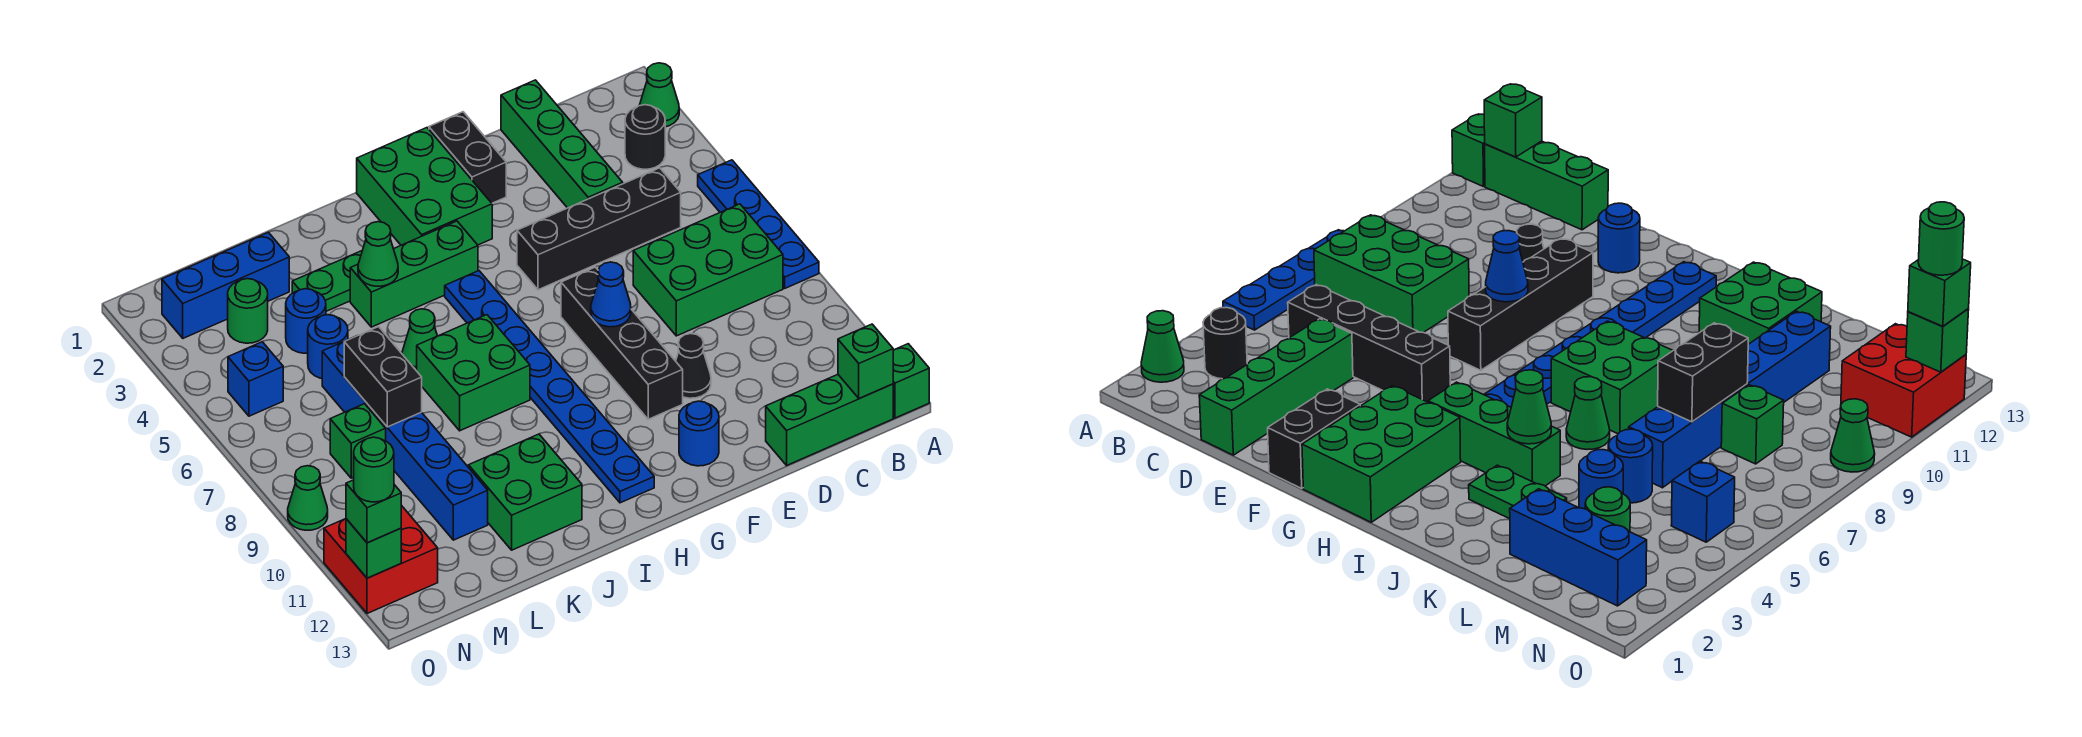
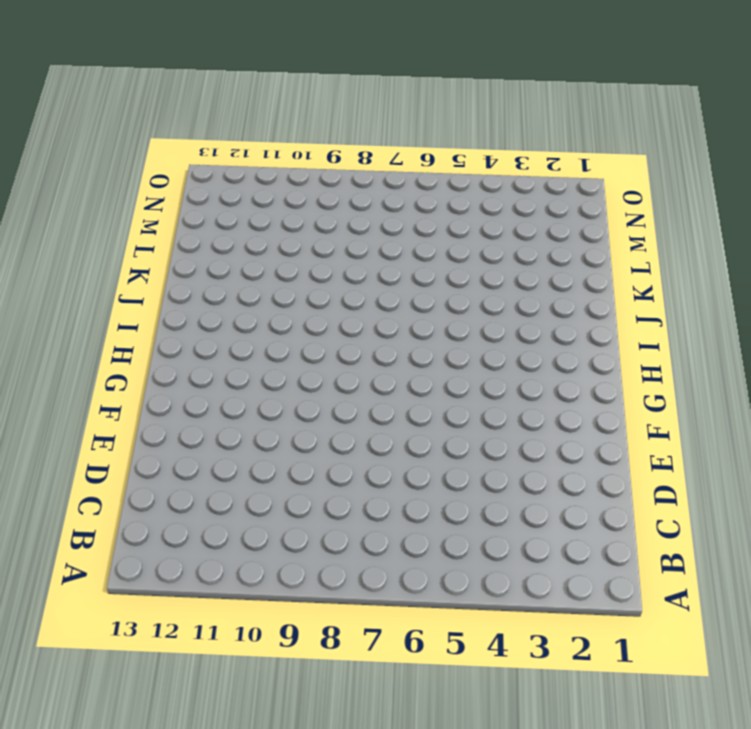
none -> green cone A2 level 1
none -> blue plate A5:A8 level 1
none -> green brick A13 level 1
none -> black round brick B3 level 1

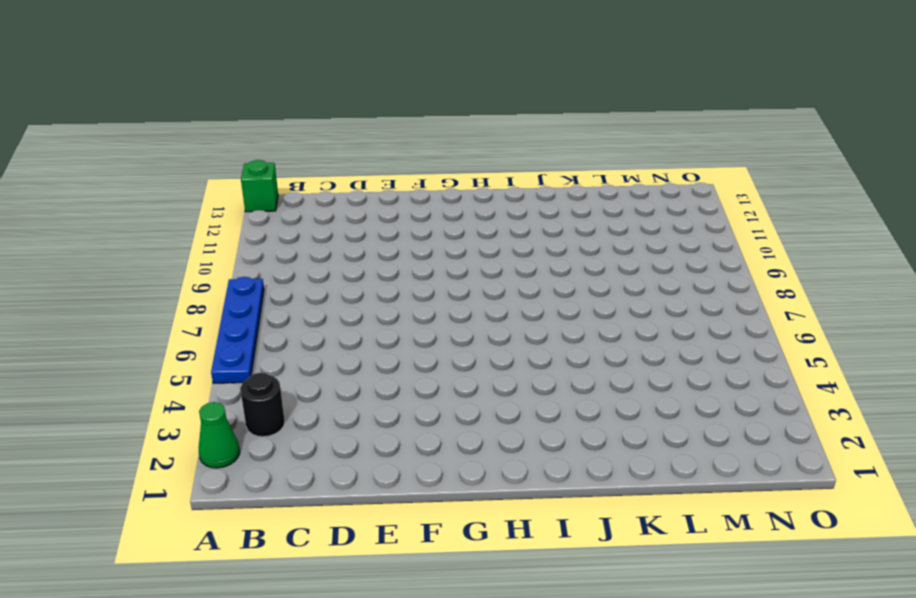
none -> green brick B7:D8 level 1
none -> green brick B13:D13 level 1
none -> black brick C5:F5 level 1
none -> green brick D1:D4 level 1

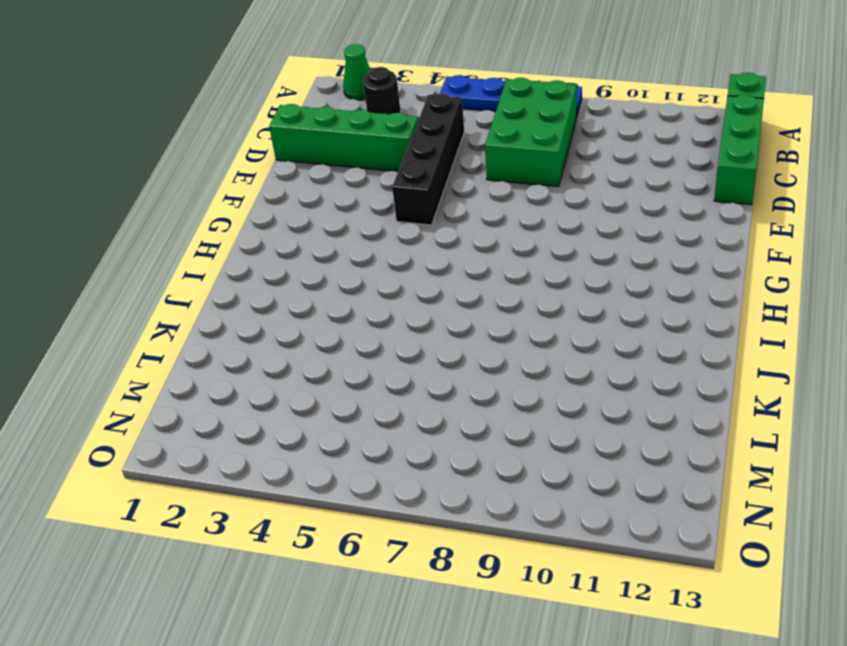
none -> black cone E10 level 1
none -> black brick F1:F2 level 1
none -> black brick F7:F10 level 1
none -> blue round brick F12 level 1

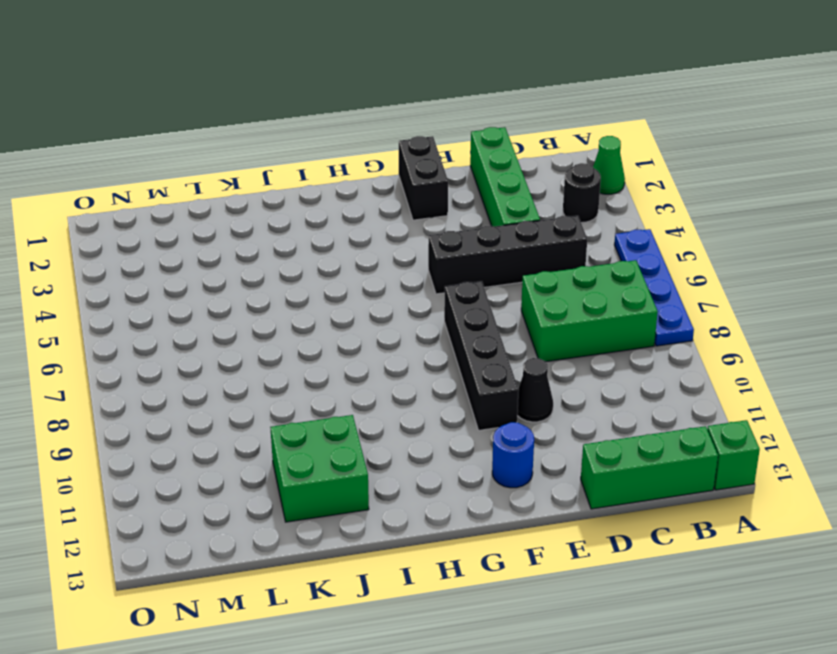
none -> green brick G1:H3 level 1
none -> green brick H4:J4 level 1
none -> blue plate H5:H12 level 1
none -> green brick I7:J8 level 1

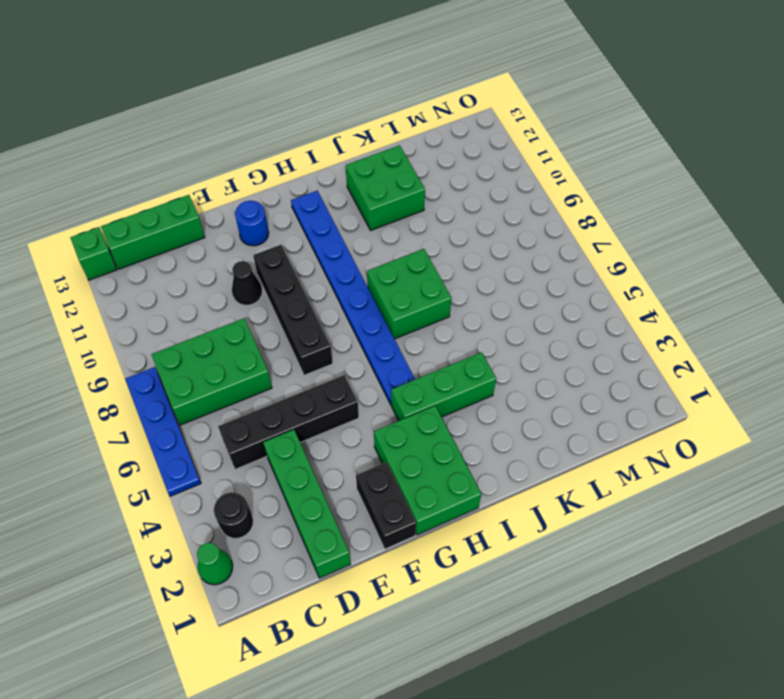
none -> green plate J3:K3 level 1
none -> green cone J6 level 1
none -> blue brick L2:N2 level 1
none -> blue round brick L4 level 1

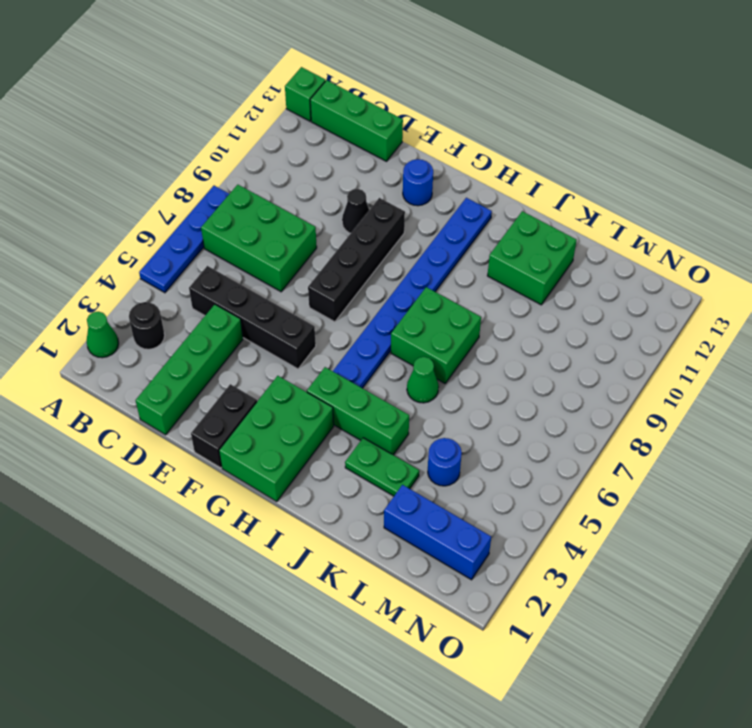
none -> blue round brick L5 level 1
none -> blue brick L6:L11 level 1
none -> green round brick M3 level 1
none -> green brick M8 level 1

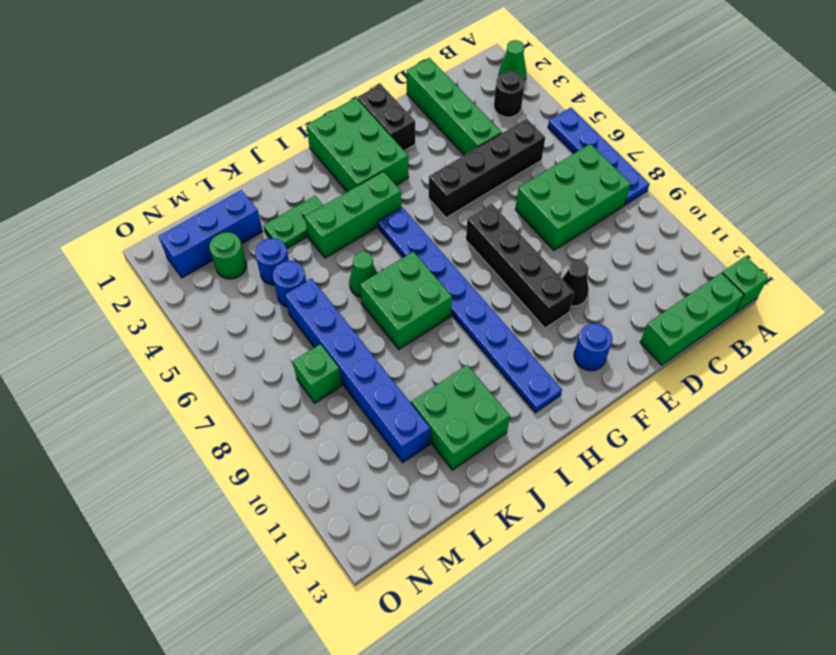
none -> blue brick N5 level 1
none -> red brick N11:O12 level 1
none -> green cone O9 level 1
none -> green brick B13 level 2

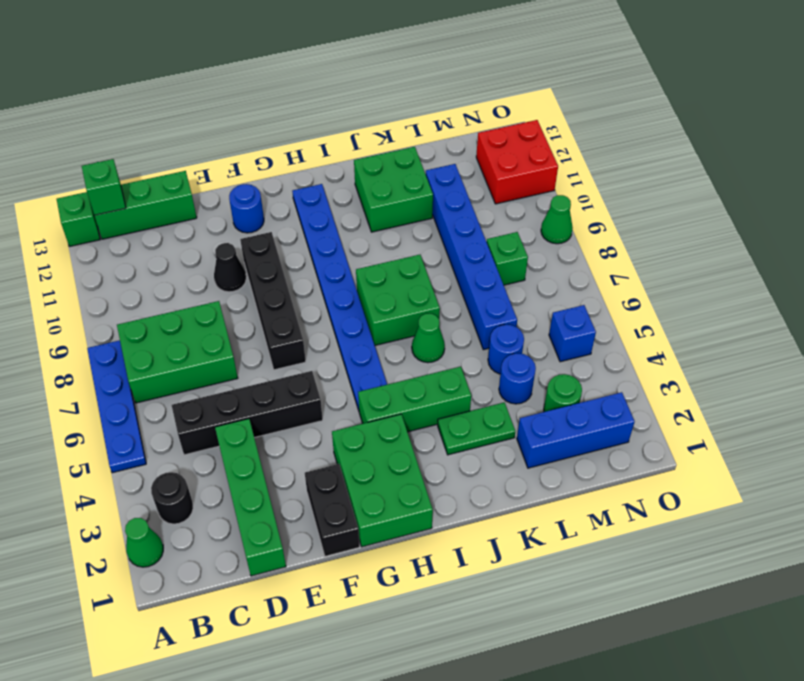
none -> blue cone F8 level 2
none -> green cone J4 level 2
none -> black brick L7:L8 level 2
none -> green brick O12 level 2

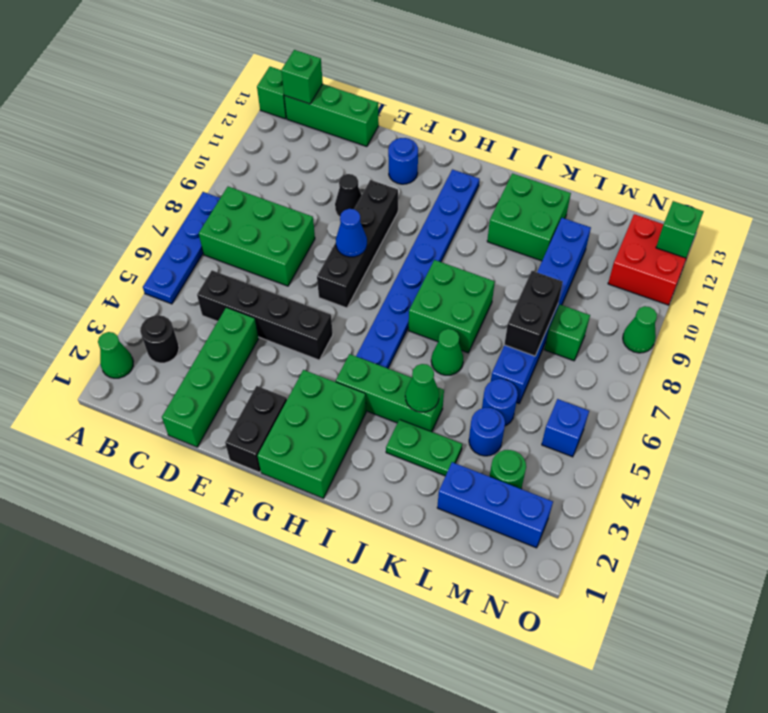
none -> green brick O12 level 3
none -> green round brick O12 level 4

